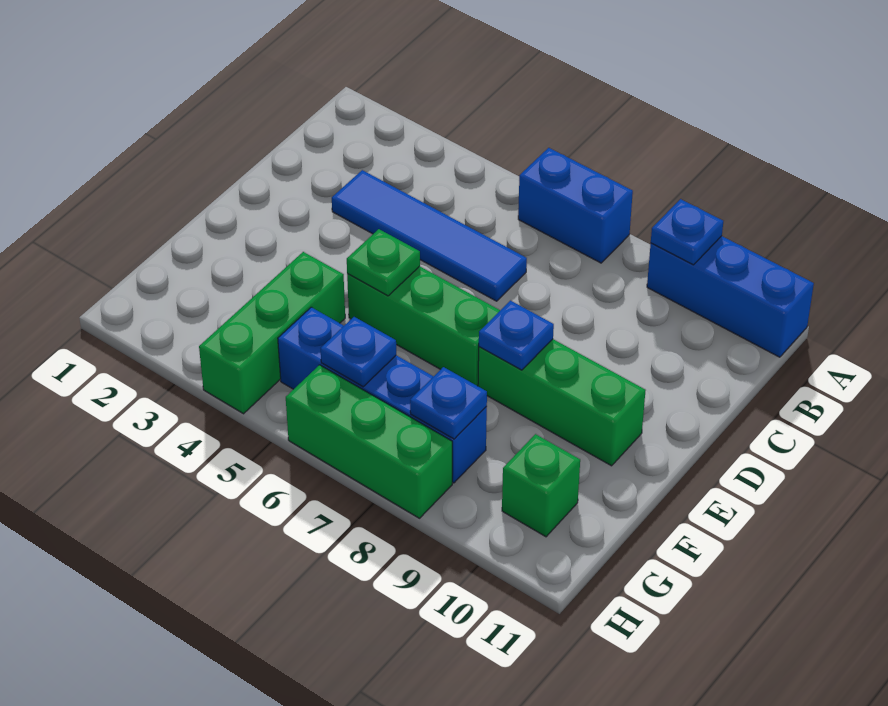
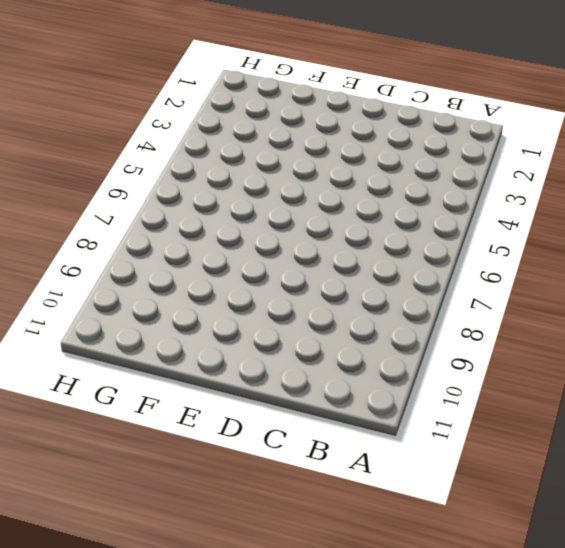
none -> blue brick A6:A7 level 1
none -> blue brick A9:A11 level 1
none -> blue tile C3:C6 level 1

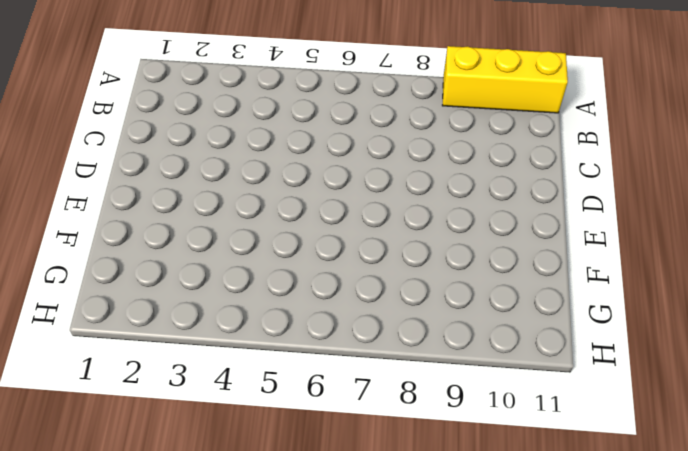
yellow brick A9:A11 level 1 -> blue brick A9:A11 level 1
none -> blue brick A6:A7 level 1
none -> blue tile C3:C6 level 1
none -> green brick E5:E7 level 1

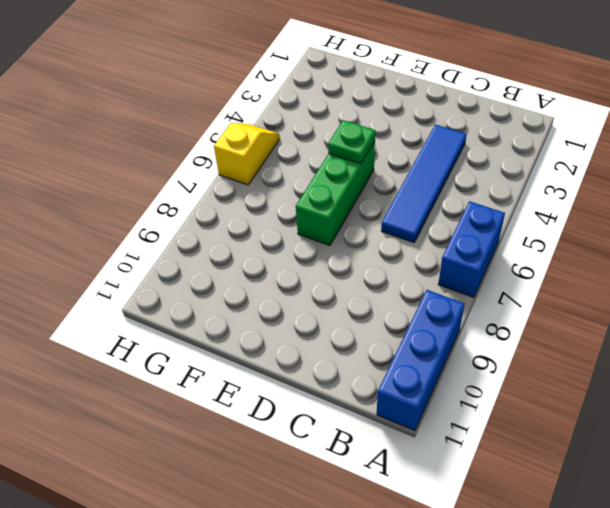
yellow slope H5:H6 level 1 top 6 -> green brick H6:H8 level 1
none -> green brick E8:E10 level 1
none -> green brick F4:H4 level 1
none -> blue brick G5:G8 level 1

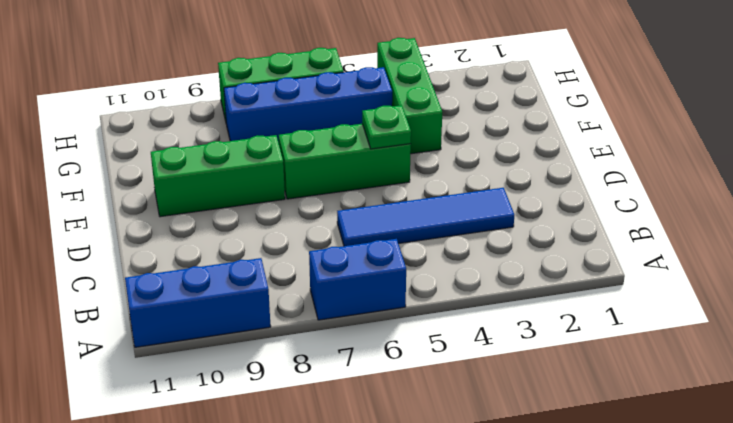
none -> green brick G10 level 1
none -> blue plate A9 level 2
none -> blue plate E8 level 2

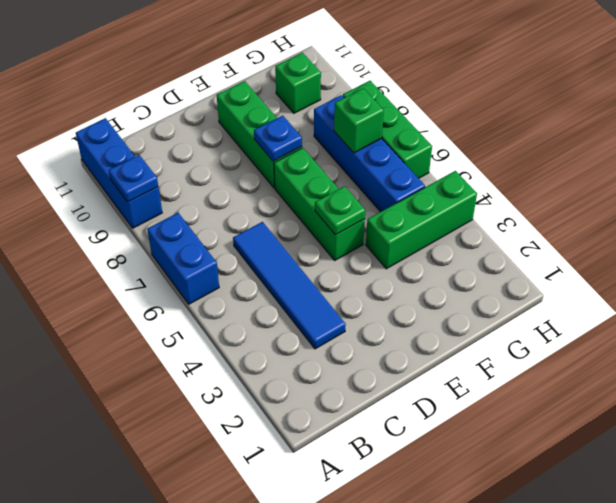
green brick G7 level 2 -> none
none -> blue plate G6 level 2
none -> blue plate G8 level 2

